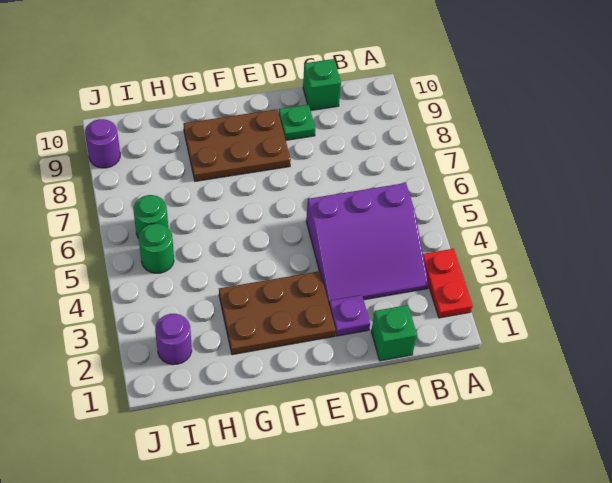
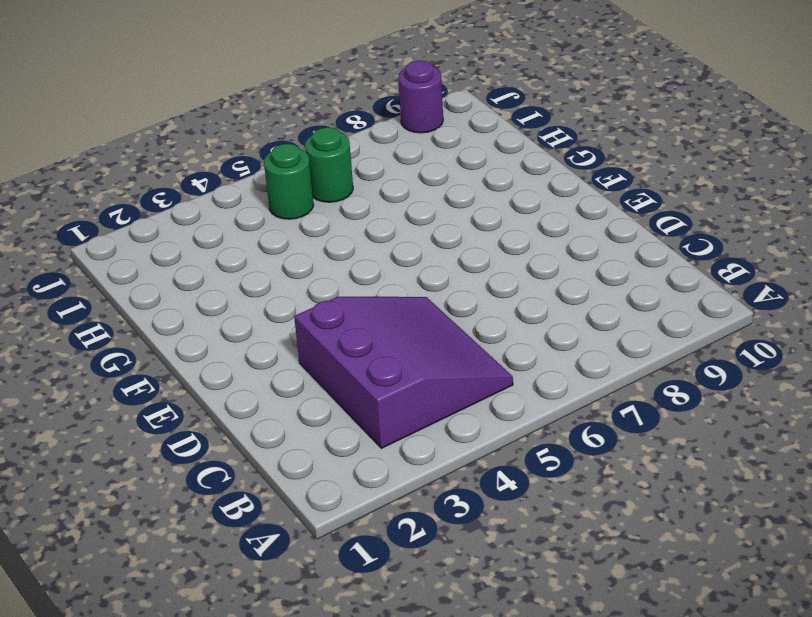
purple slope B3:D5 level 1 top 3 -> purple slope B3:D5 level 1 top 5
none -> red plate A2:A3 level 1
none -> green brick C1 level 1
none -> green brick C10 level 1

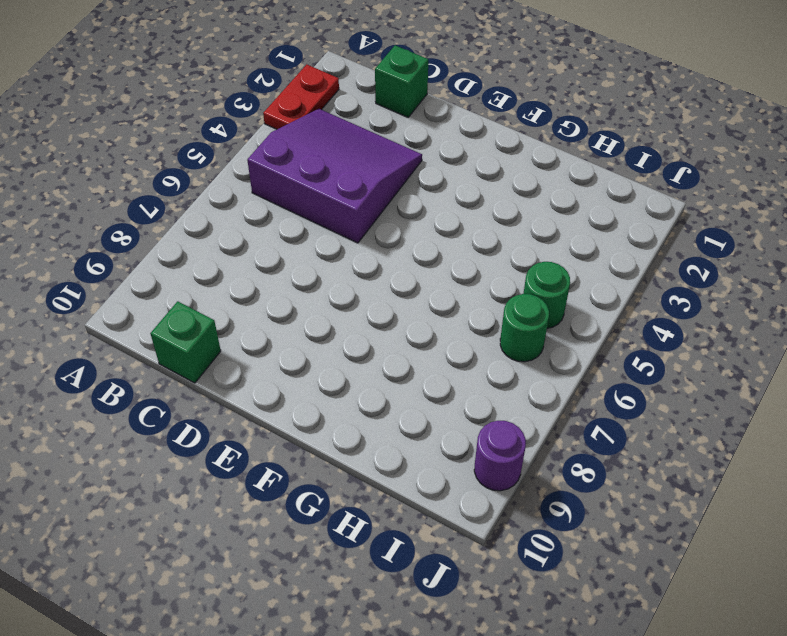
none -> purple plate D2 level 1
none -> green plate D9 level 1
none -> brown plate E2:G3 level 1

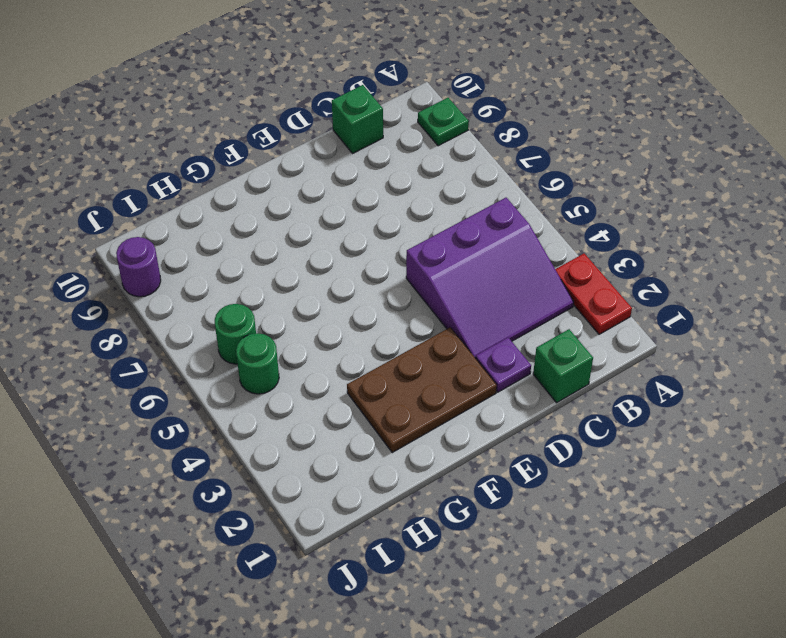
green plate A9 level 1 -> green plate D9 level 1
none -> brown plate E8:G9 level 1
none -> purple round brick I2 level 1

